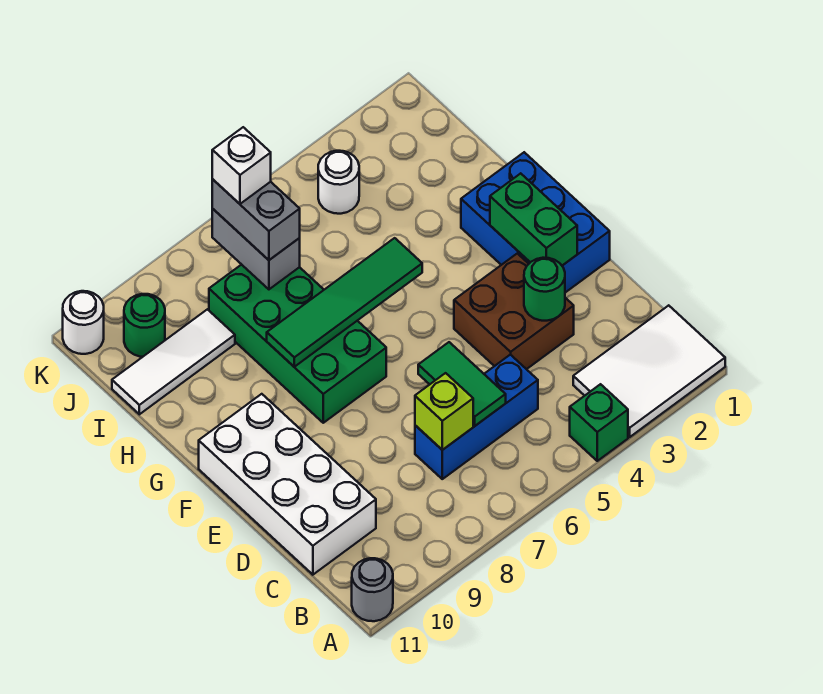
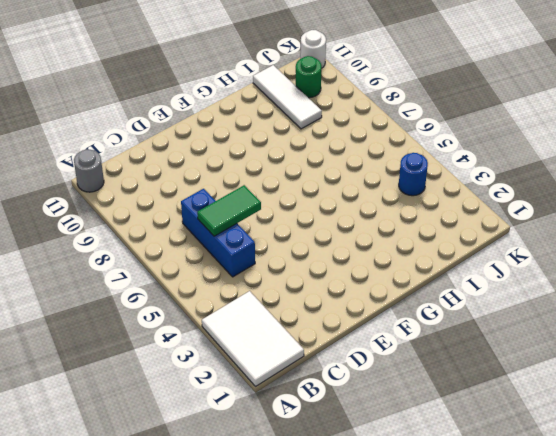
blue round brick J4 level 1 -> white round brick J4 level 1
none -> green brick A4 level 1
none -> white brick C10:F11 level 1
none -> brown brick D3:E4 level 1

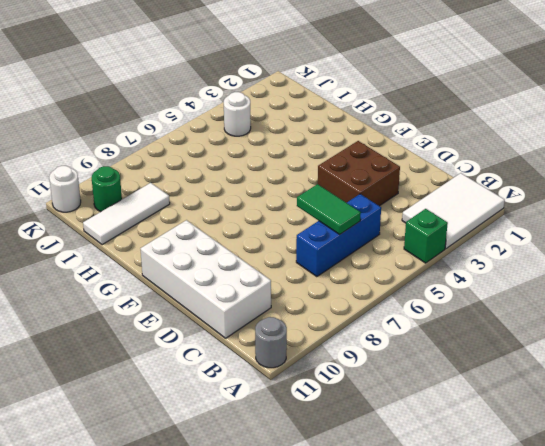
none -> blue brick E1:G2 level 1
none -> green brick F7:I8 level 1
none -> lime brick C7 level 2

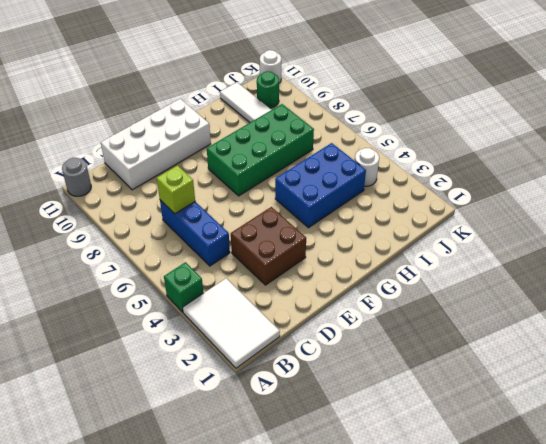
blue brick G4:I5 level 1 -> blue brick E1:G2 level 1
none -> green tile C6:D6 level 2
none -> green round brick D3 level 2
none -> green brick E2:F2 level 2

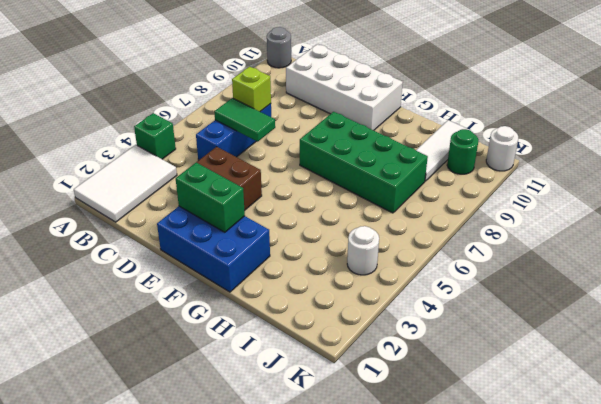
none -> green round brick D3 level 2
none -> green tile G5:G8 level 2
none -> grey brick I7:J7 level 2

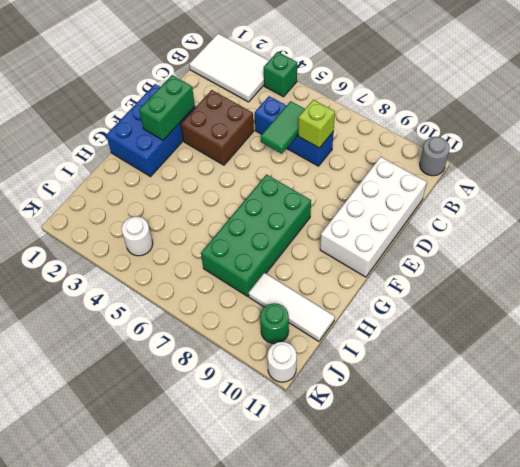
none -> green round brick D3 level 2
none -> green tile G5:G8 level 2
none -> grey brick I7:J7 level 2

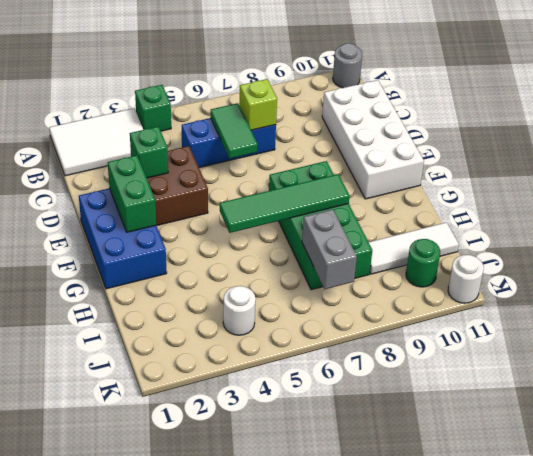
green brick D3 level 2 -> green round brick D3 level 2
none -> grey brick I7:J7 level 3
none -> white brick J7 level 4

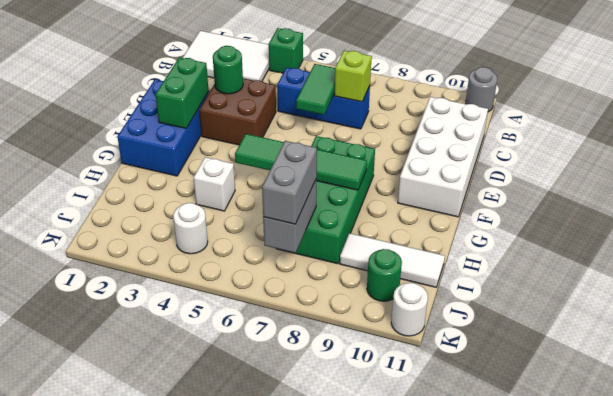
white brick H4 level 1 -> white brick J7 level 4

